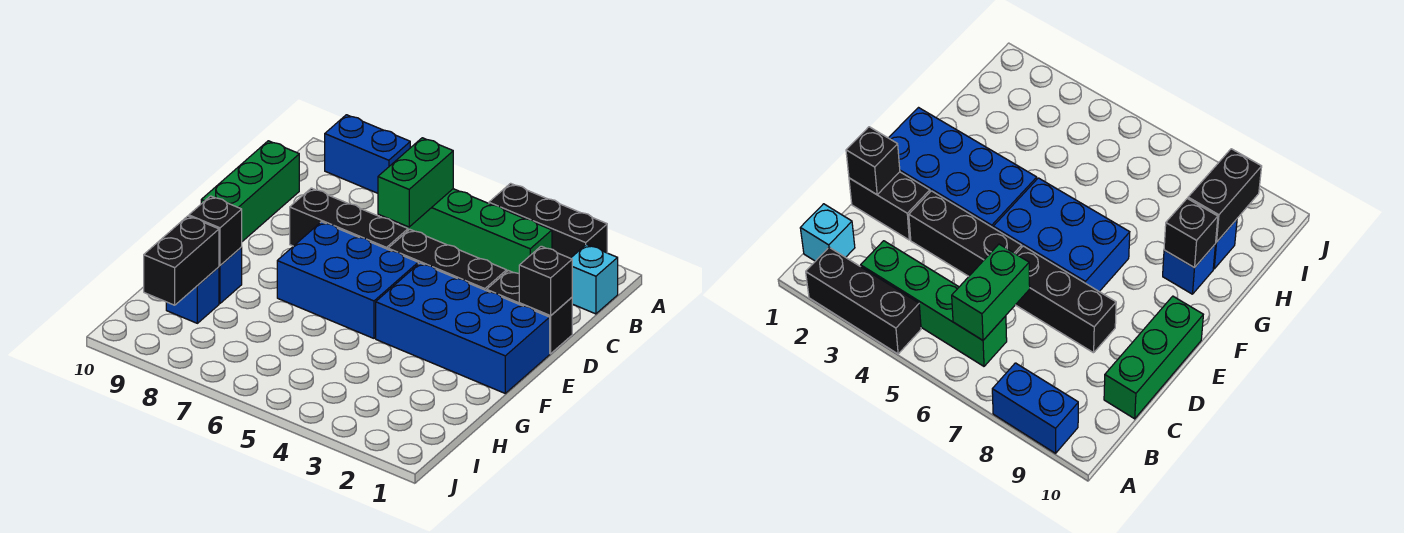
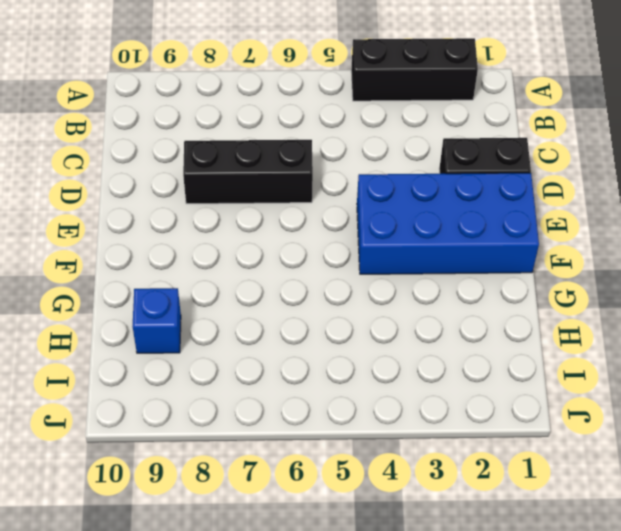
none -> blue brick A8:A9 level 1
none -> cyan brick B1 level 1
none -> green brick B3:B6 level 1

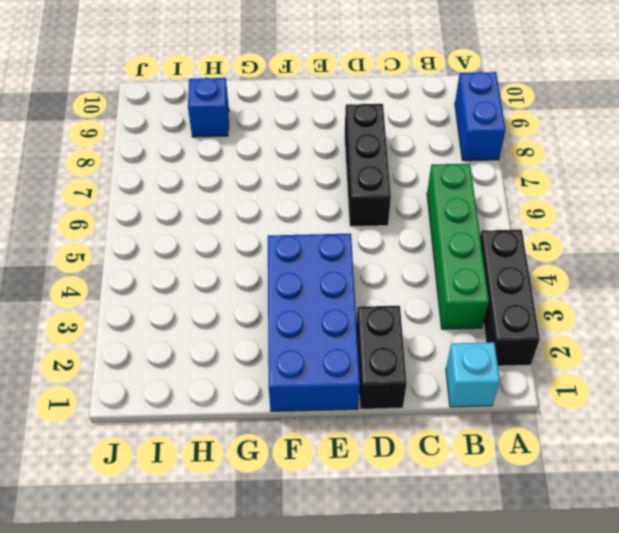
none -> green brick C10:E10 level 1
none -> black brick D3:D5 level 1
none -> blue brick E5:F7 level 1

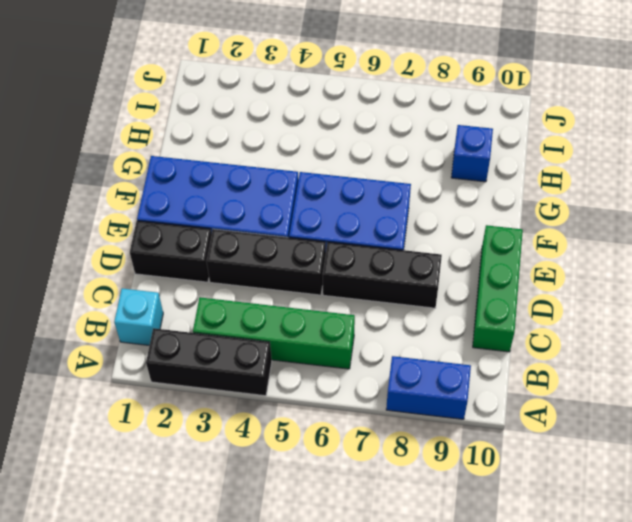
none -> blue brick G9 level 1
none -> green brick B6:C6 level 2
none -> black brick D1 level 2

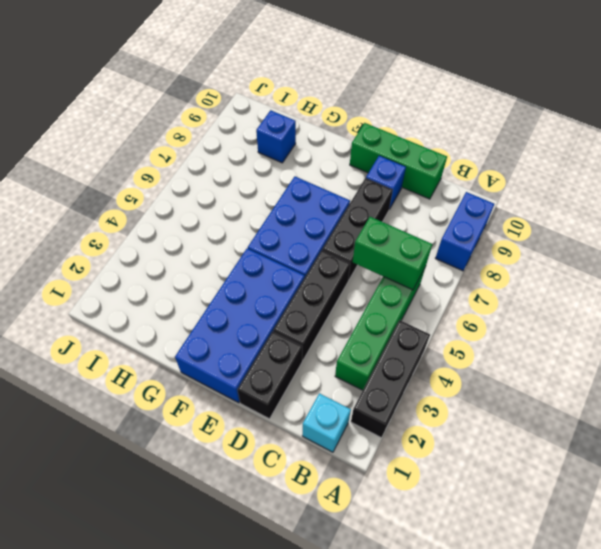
blue brick D9 level 1 -> blue brick G9 level 1
none -> black brick D1 level 2
none -> black brick G9 level 2
none -> black brick H9:I9 level 2

